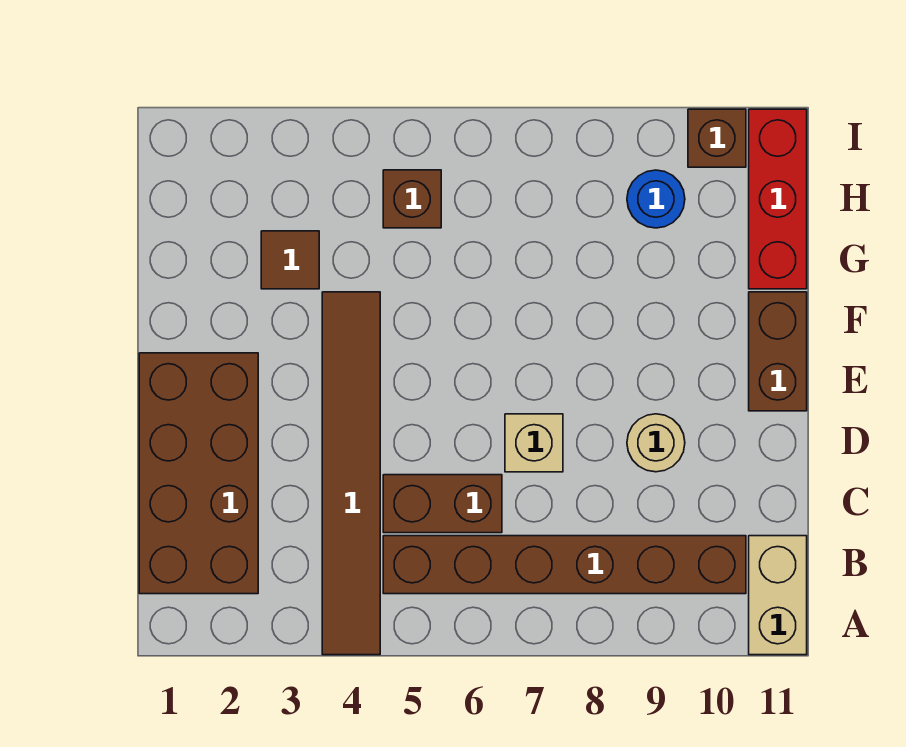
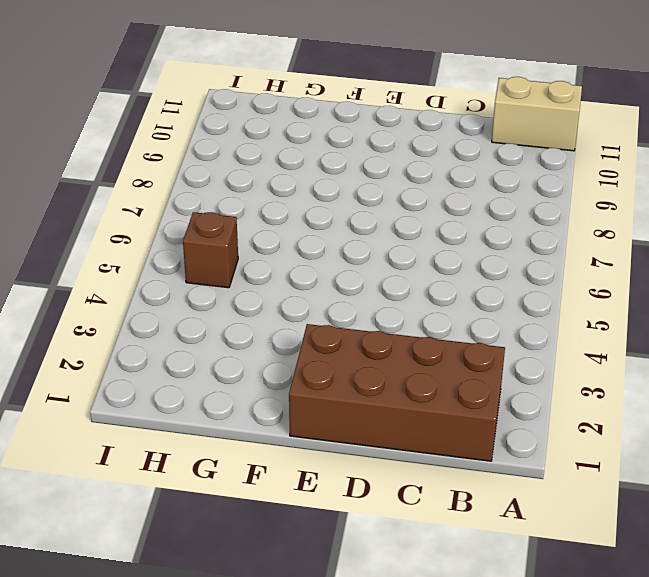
none -> brown tile A4:F4 level 1
none -> brown brick B5:B10 level 1
none -> brown brick C5:C6 level 1

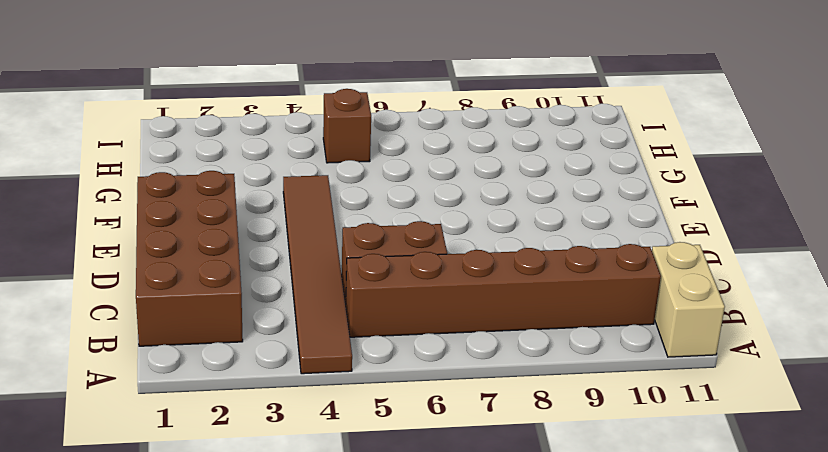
none -> tan brick D7 level 1
none -> tan round brick D9 level 1
none -> brown brick E11:F11 level 1

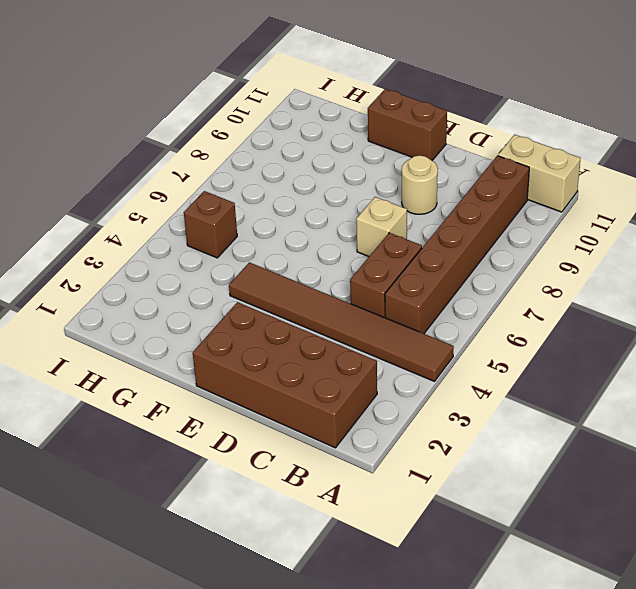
none -> brown tile G3 level 1
none -> red brick G11:I11 level 1
none -> blue round brick H9 level 1

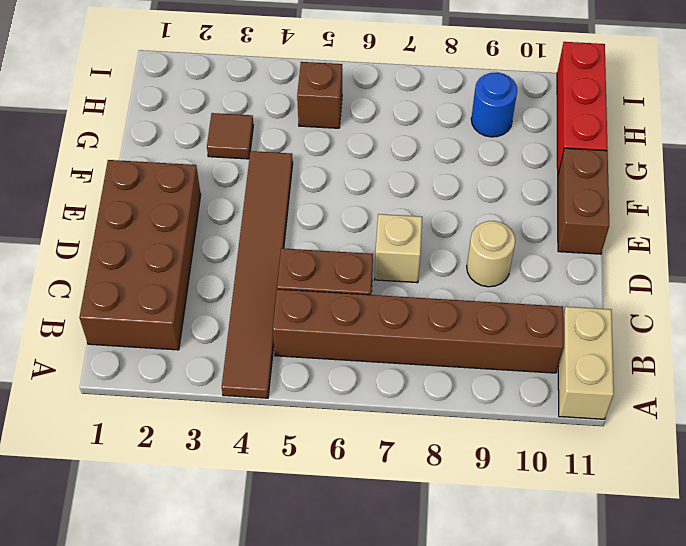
none -> brown brick I10 level 1

